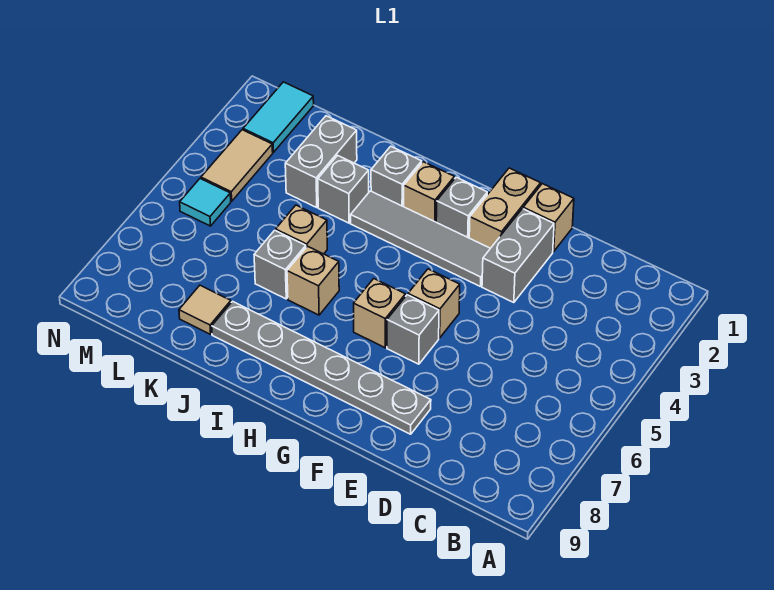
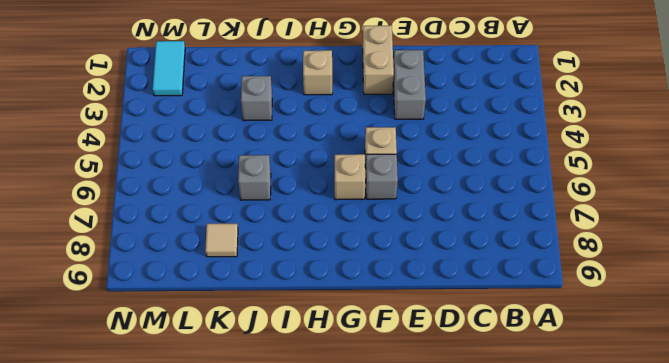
none -> tan brick E1 level 1
none -> grey plate E8:J8 level 1
none -> grey tile F3:I3 level 1

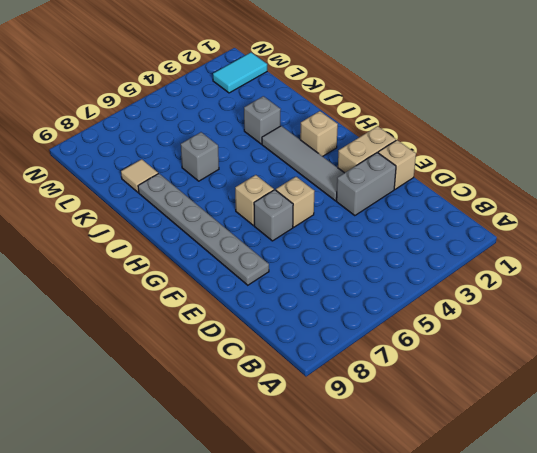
none -> grey brick G2 level 1
none -> grey brick I2 level 1
none -> tan brick I6 level 1

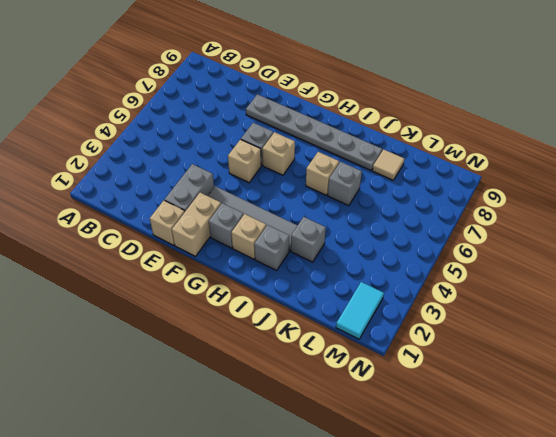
none -> tan brick J5 level 1
none -> grey brick K2:K3 level 1
none -> tan tile M3:M4 level 1

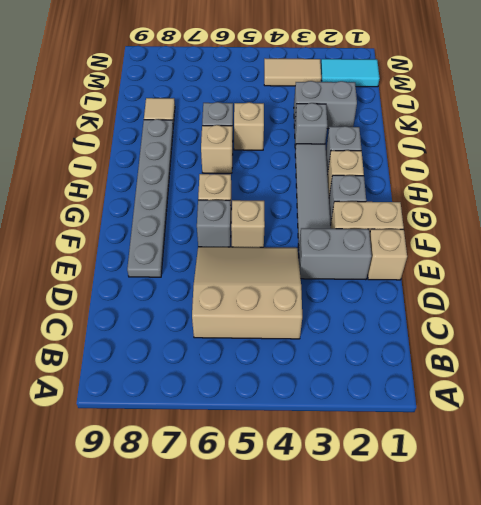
tan slope C4:E6 level 1 top C -> none
none -> cyan tile M5 level 1

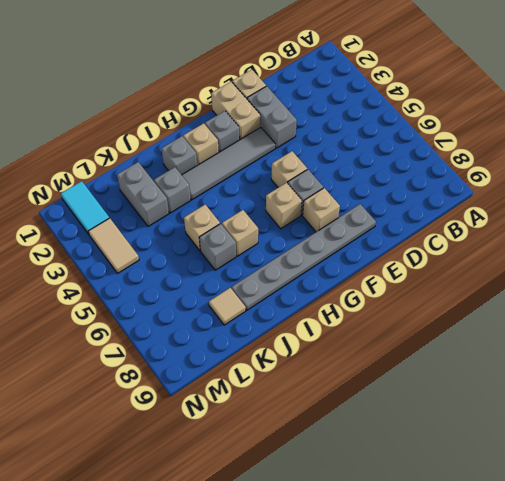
tan brick F7 level 1 -> none
none -> cyan tile M5 level 1

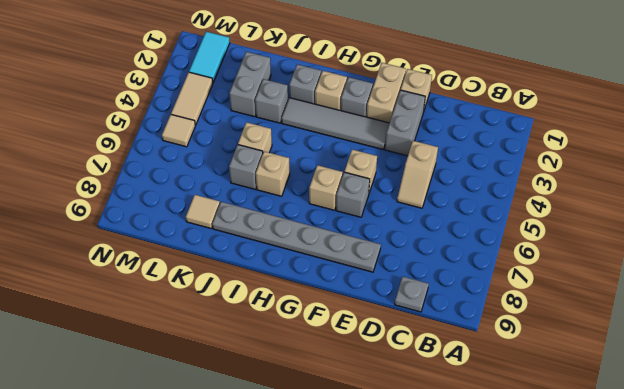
grey plate C9 level 1 -> none
tan slope D4:D5 level 1 top 4 -> none
tan tile M5 level 1 -> cyan tile M5 level 1

